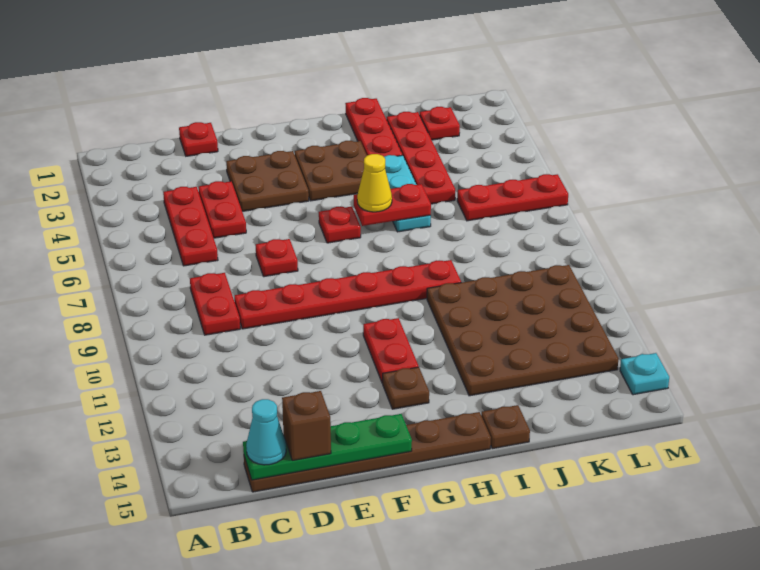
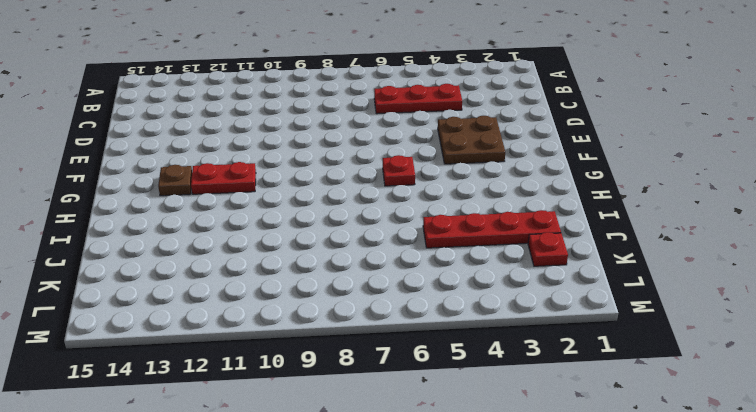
none -> red plate C8:C9 level 1
none -> brown plate C15:H15 level 1
none -> red plate D1 level 1

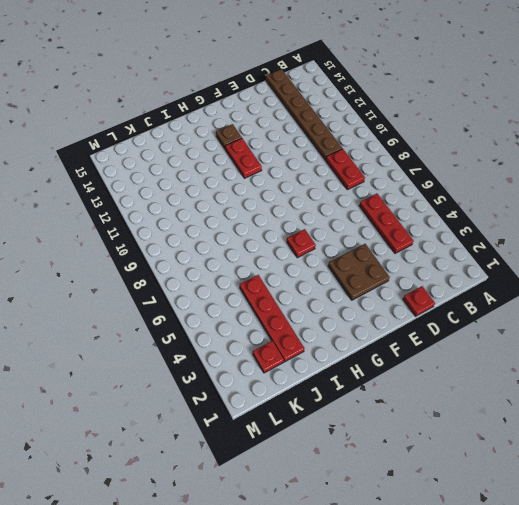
brown plate C10:C15 level 1 -> brown plate C15:H15 level 1
none -> red plate D4:D5 level 1
none -> red plate D9:I9 level 1
none -> red plate E7 level 1

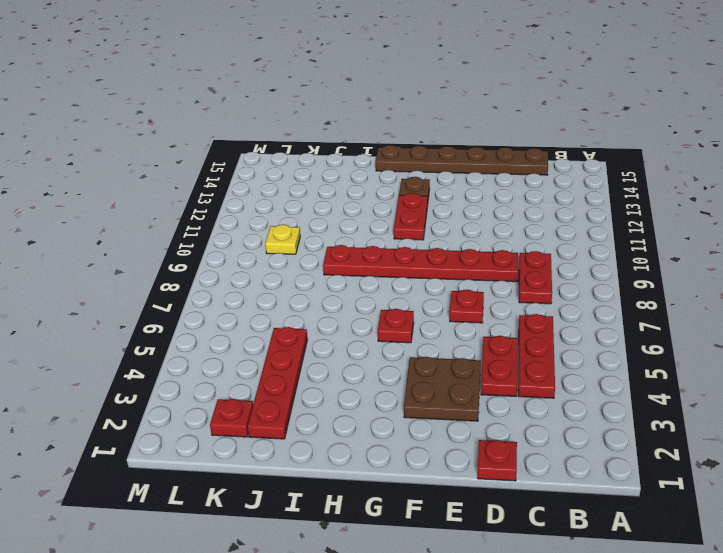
yellow plate K10 level 1 -> brown plate I10:L13 level 1
none -> brown plate G3:H4 level 1
none -> red plate I1:I3 level 1
none -> cyan plate I4:I6 level 1

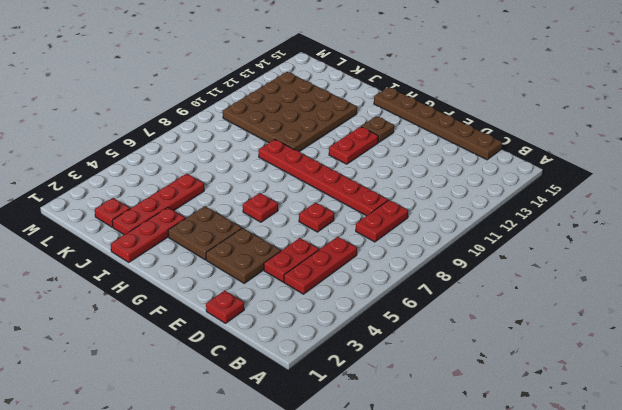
none -> cyan plate I4:I6 level 1
none -> brown plate I15 level 1
none -> red plate K6:M6 level 1

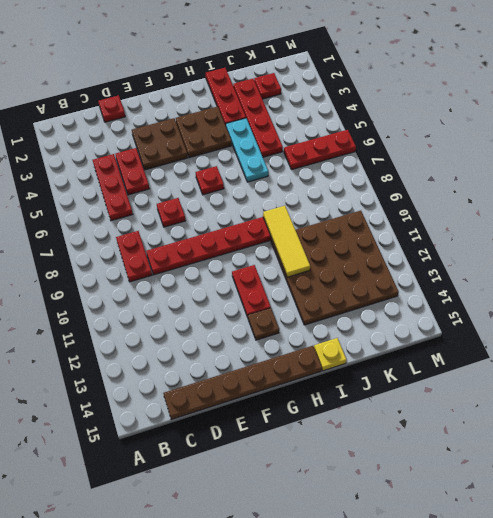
yellow tile I9:I11 level 2 -> none
yellow plate I15 level 1 -> brown plate I15 level 1
none -> cyan plate M14 level 1
none -> green plate C15:F15 level 2
none -> red plate H6:I6 level 2

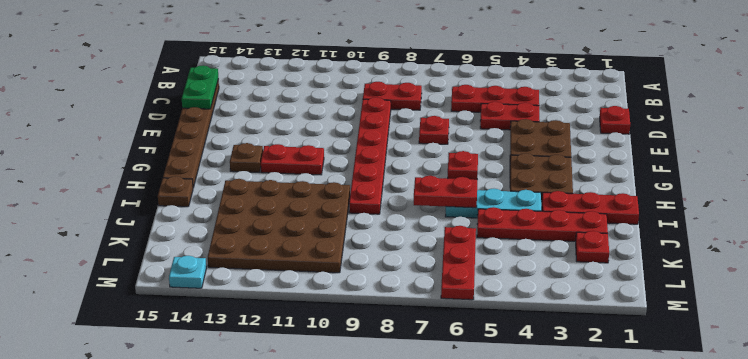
green plate C15:D15 level 2 -> green plate C15:F15 level 2
red plate I6:I7 level 2 -> red plate H6:I6 level 2
none -> cyan cone C15 level 3
none -> brown brick D15 level 3
none -> yellow cone H6 level 3

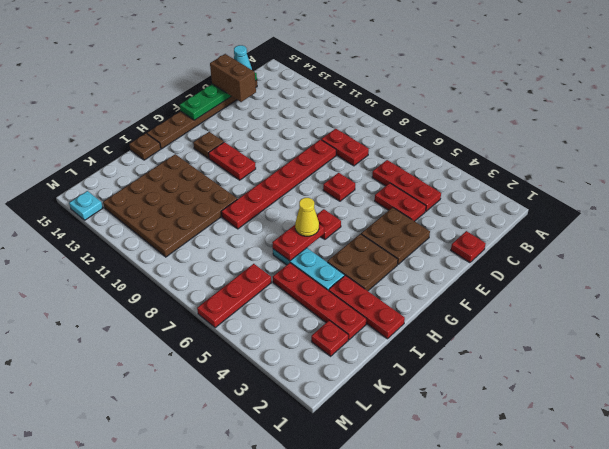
brown brick D14:D15 level 3 -> brown brick D15 level 3

